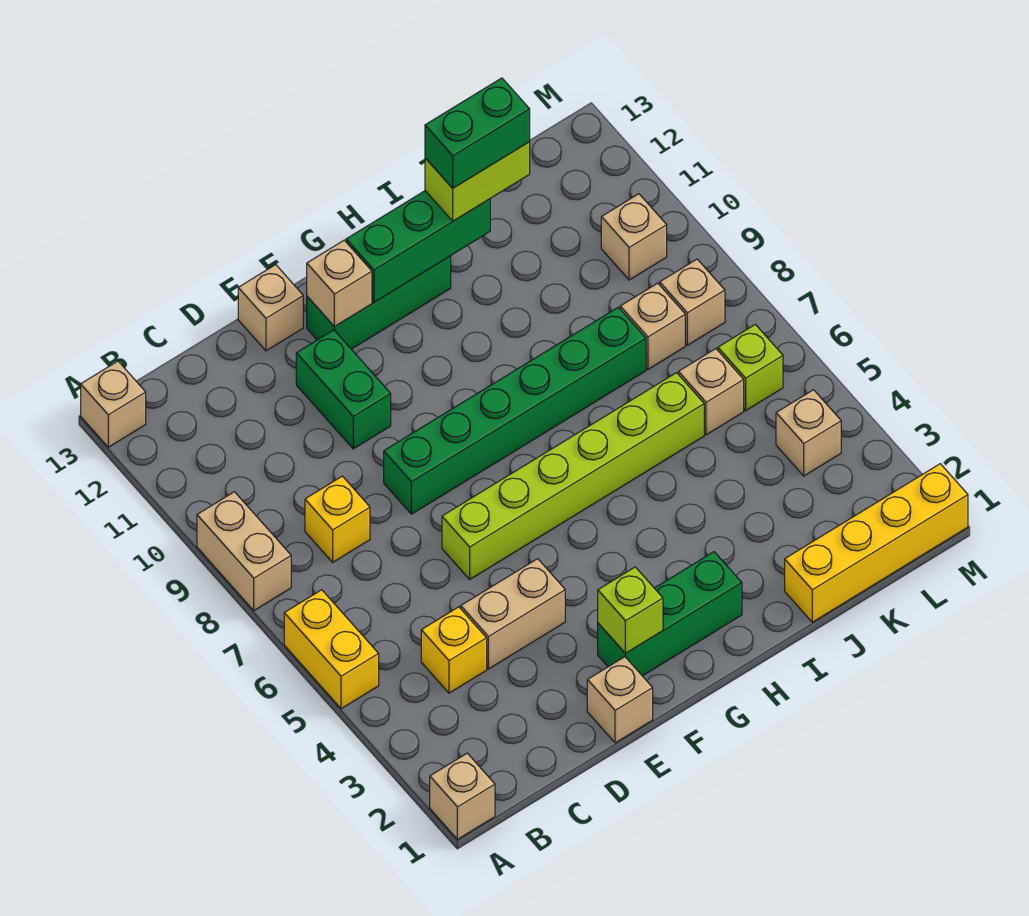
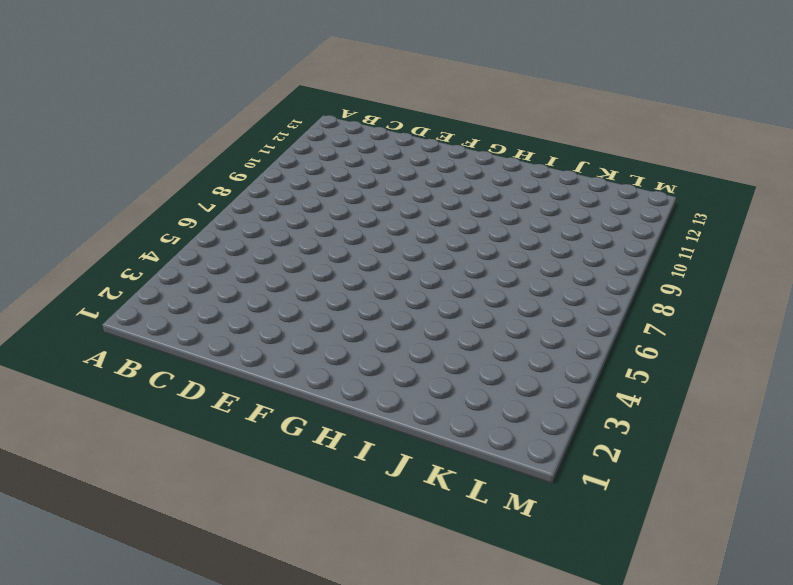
none -> tan brick A1 level 1
none -> yellow brick A5:A6 level 1
none -> tan brick A8:A9 level 1

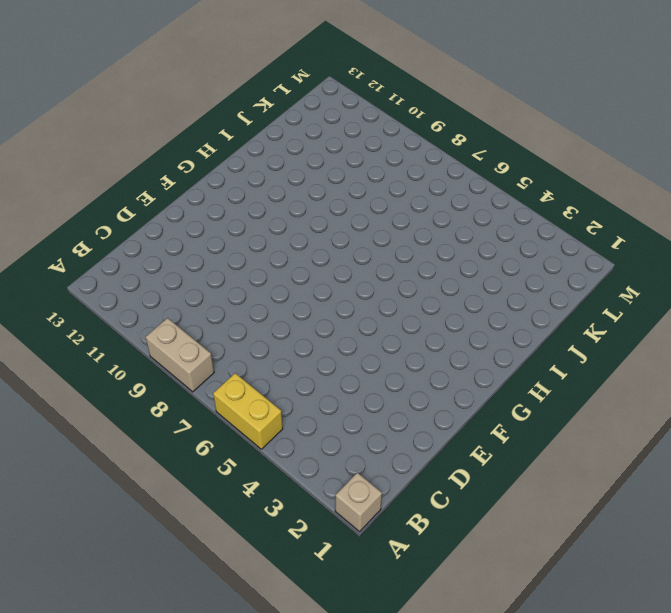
none -> tan brick A13 level 1
none -> yellow brick C4 level 1
none -> yellow brick C8 level 1

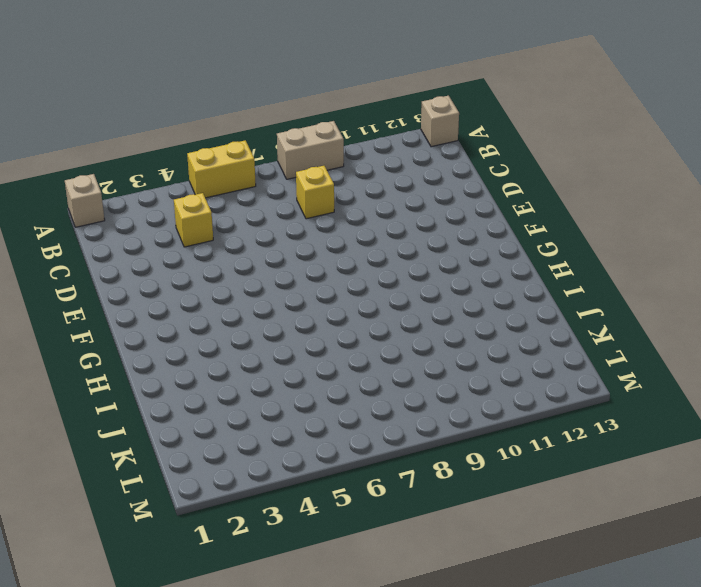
none -> tan brick D4:E4 level 1
none -> tan brick E1 level 1
none -> lime brick E6:J6 level 1

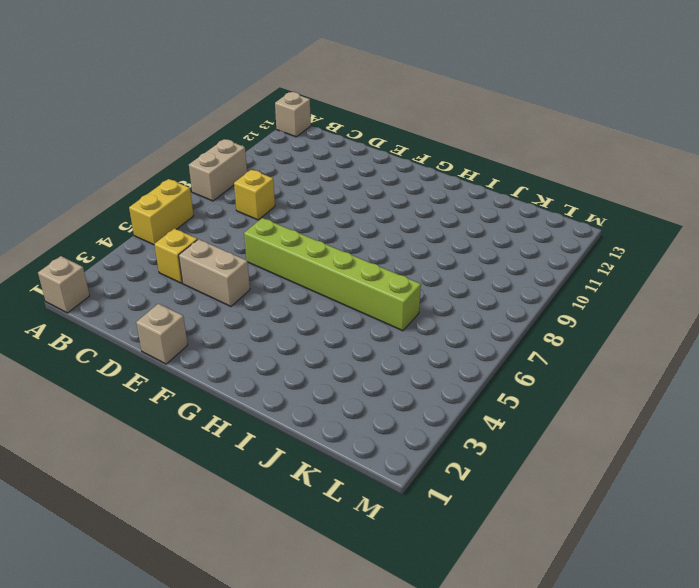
none -> green brick E8:J8 level 1
none -> green brick E10:E11 level 1
none -> tan brick E13 level 1

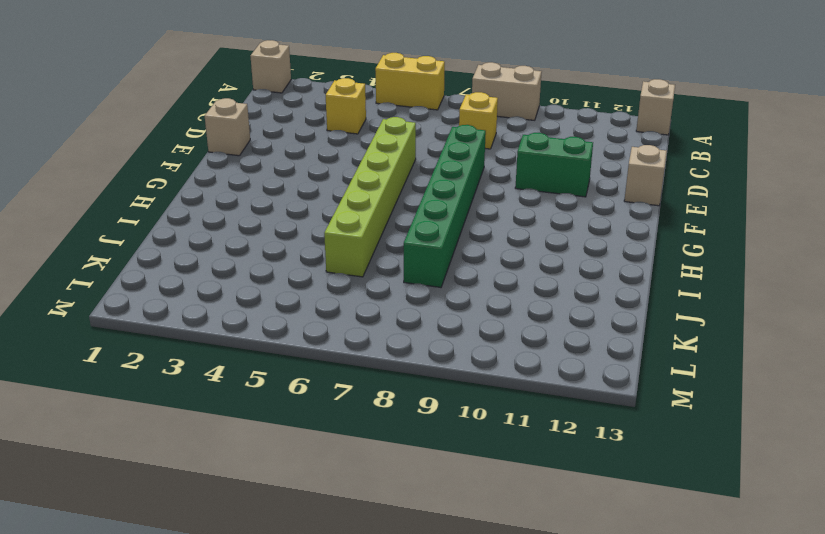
none -> tan brick D4:E4 level 1
none -> green brick F2:H2 level 1
none -> green brick F12:H12 level 1

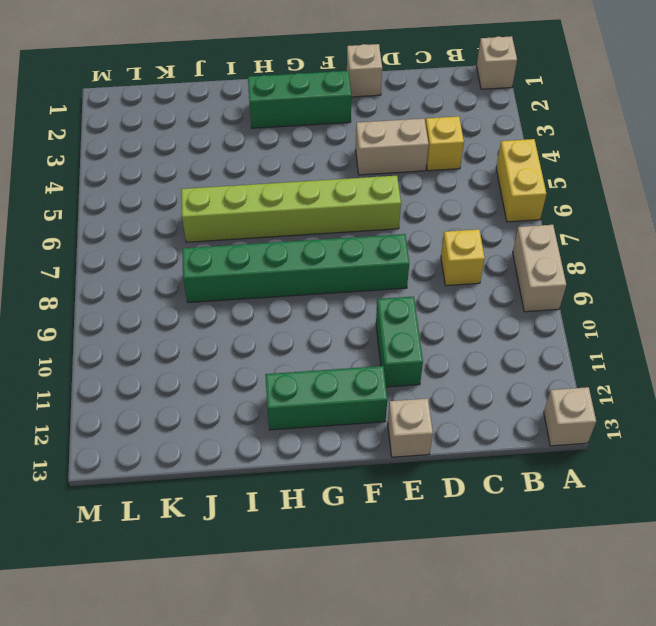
none -> yellow brick J1:M1 level 1
none -> tan brick K6 level 1
none -> tan brick K8 level 1

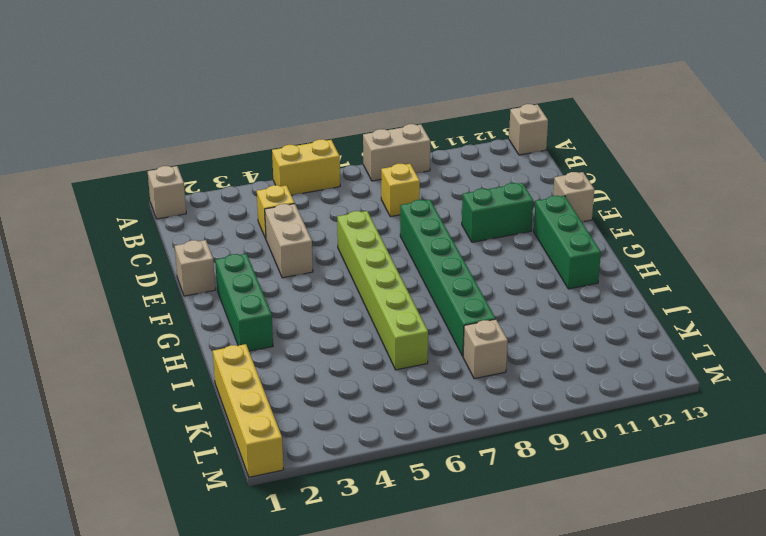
none -> tan brick K6 level 1
none -> tan brick L4 level 1
none -> lime brick L6 level 1

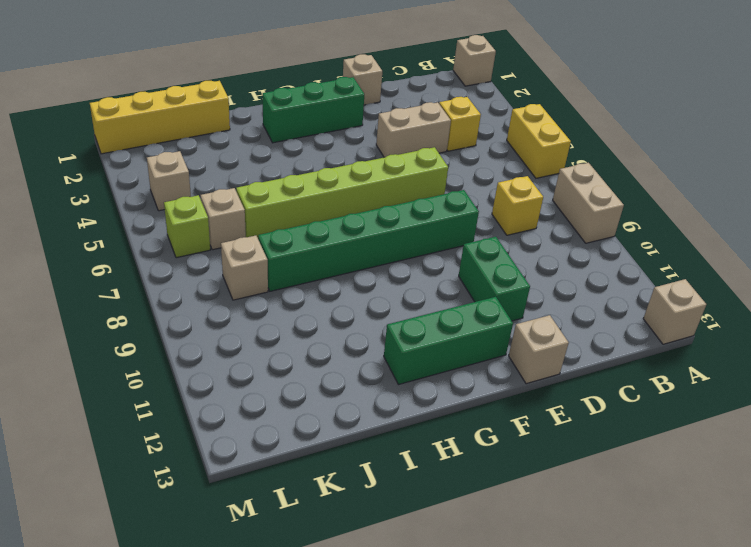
none -> tan brick L8 level 1
none -> tan brick L10 level 1
none -> lime brick F2 level 2

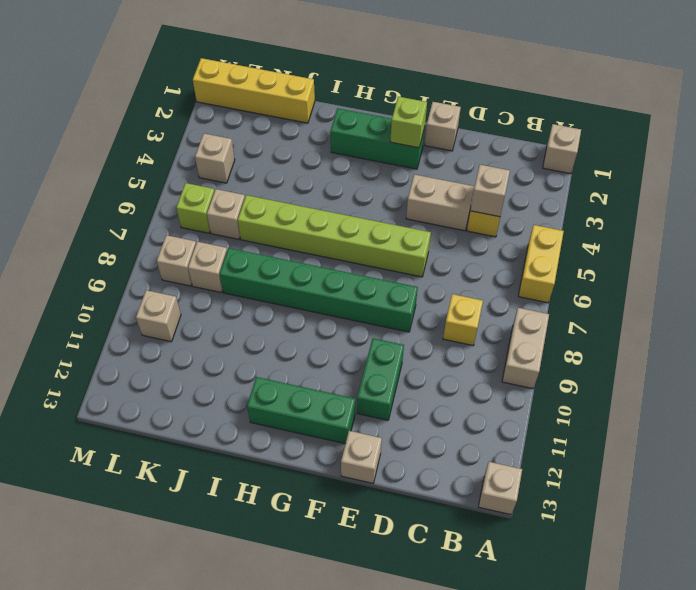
tan brick C4 level 2 -> tan brick F12 level 2
none -> green brick G12:I12 level 2
none -> lime brick I12:J12 level 3
none -> green brick I12:J12 level 4

